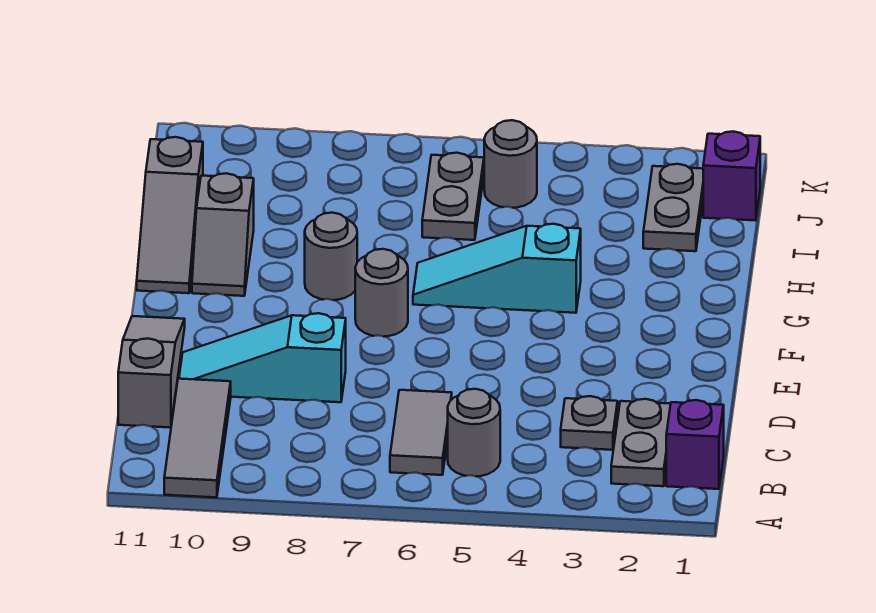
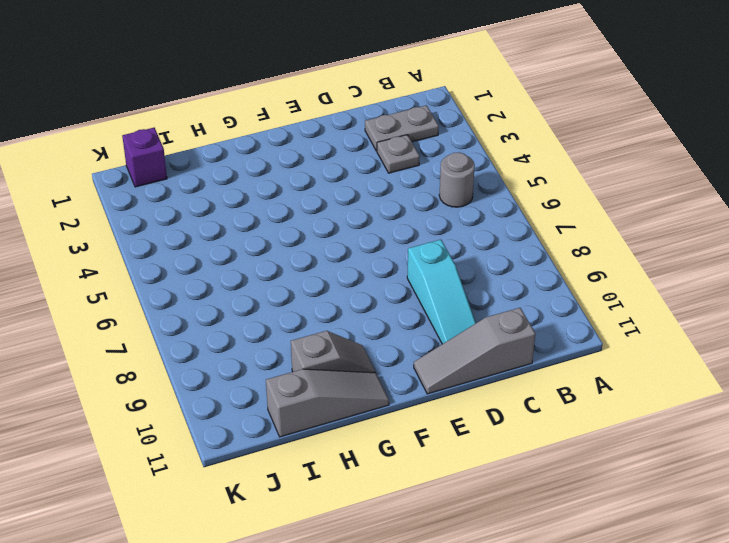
none -> grey tile A10:C10 level 1
none -> purple brick B1 level 1
none -> grey tile B6:C6 level 1

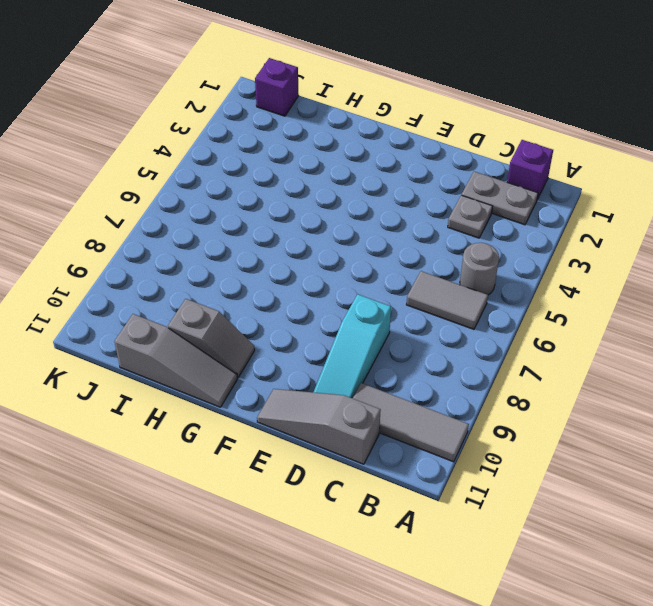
none -> grey round brick F7 level 1
none -> cyan slope G4:G6 level 1 top 4
none -> grey round brick G8 level 1

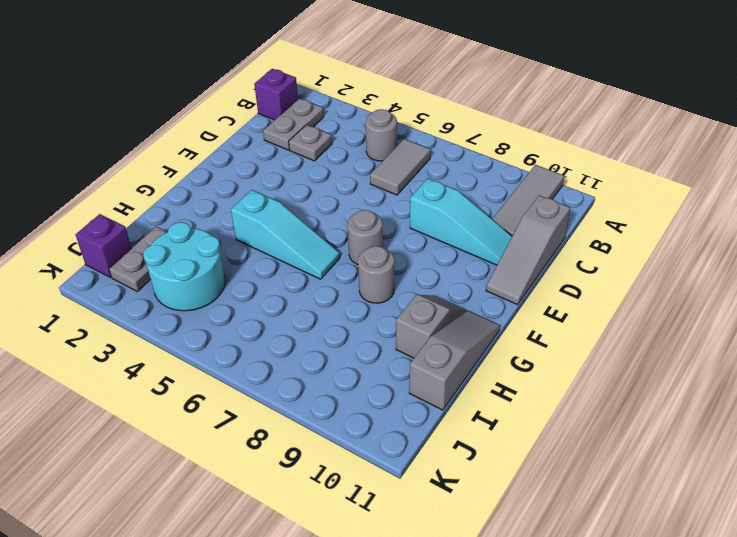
cyan round brick I3:J4 level 1 -> none
none -> grey plate I6:J6 level 1
none -> grey round brick J5 level 1

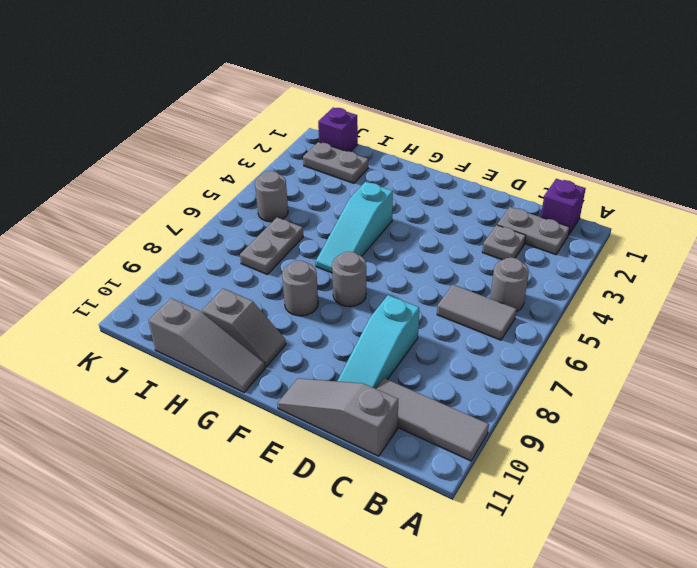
grey plate I6:I7 level 1 -> grey plate I6:J6 level 1

